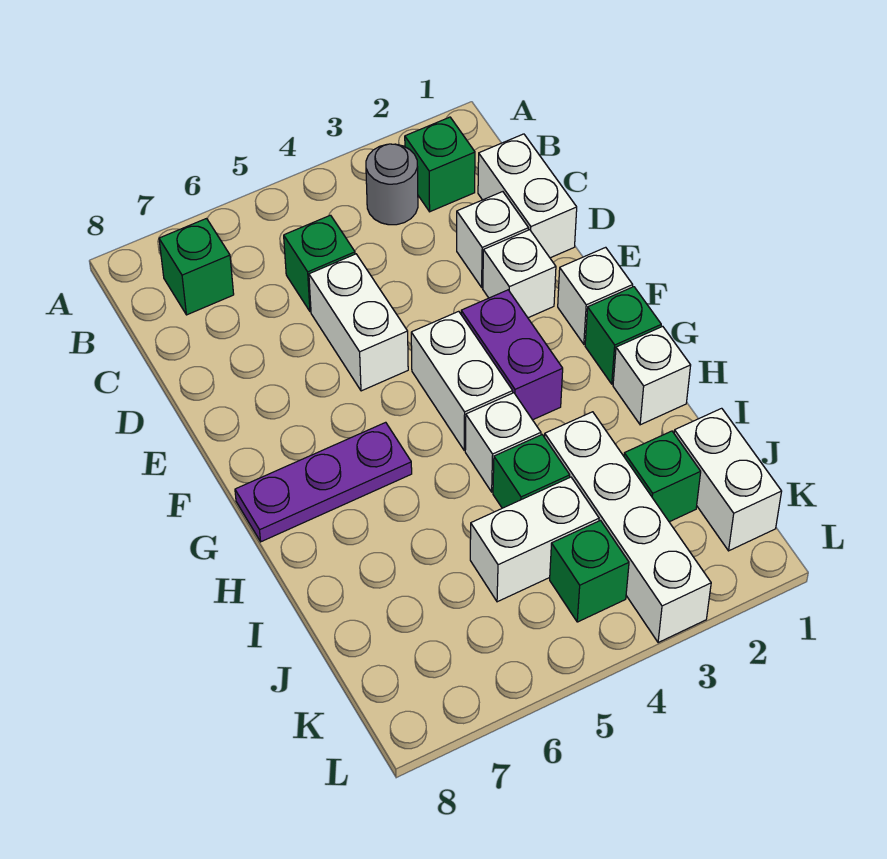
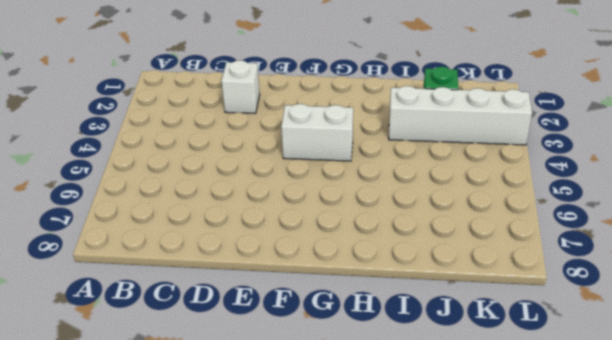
none -> green brick B2 level 1
none -> grey round brick B3 level 1
none -> green brick B7 level 1

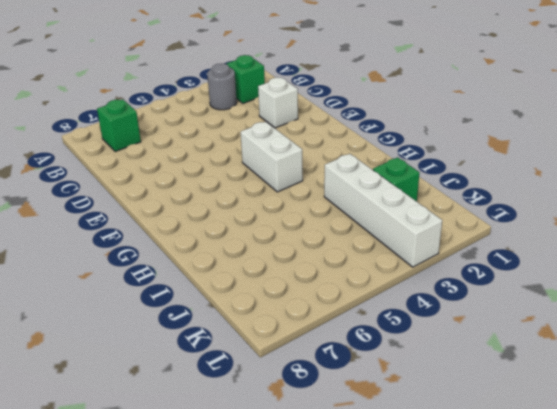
none -> white brick C1:D1 level 1
none -> green brick C5 level 1
none -> white brick D5:E5 level 1

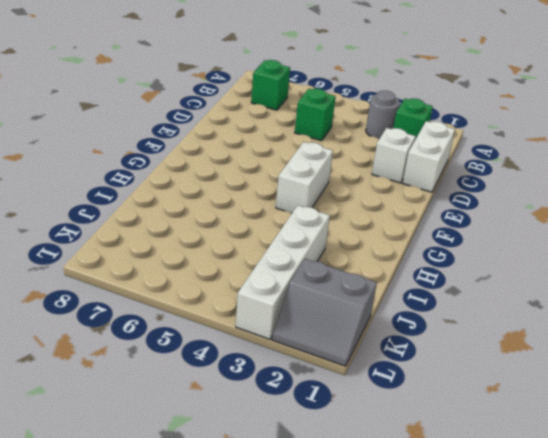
grey slope K1:L2 level 1 top K -> white brick J1:K1 level 1
none -> white brick D5:E5 level 1
none -> white brick E2 level 1
none -> white brick F1 level 1

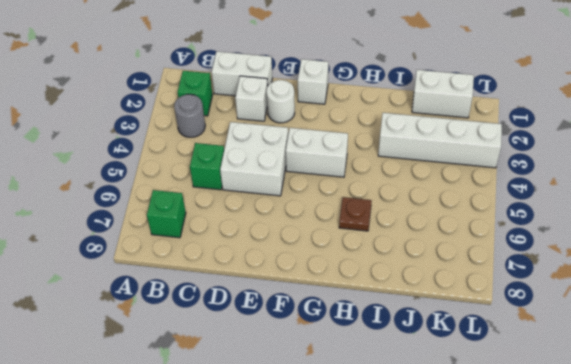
white brick D4:E5 level 1 -> white brick D5:E5 level 1
white round brick E2 level 1 -> white brick E2 level 1
brown plate H6 level 1 -> none
none -> purple brick F3:G3 level 1
none -> green brick G1 level 1
none -> purple plate G6:G8 level 1

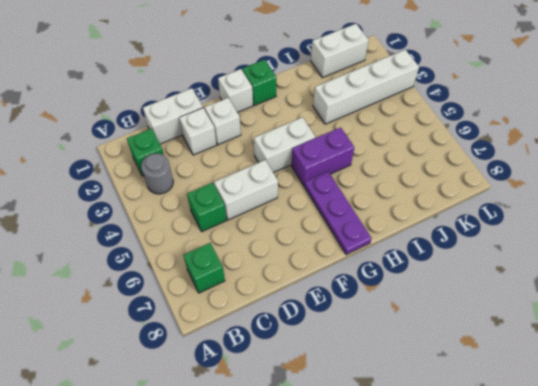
purple brick G5:H5 level 1 -> purple brick F3:G3 level 1
none -> white brick H1 level 1
none -> white brick H4 level 1
none -> green brick I4 level 1

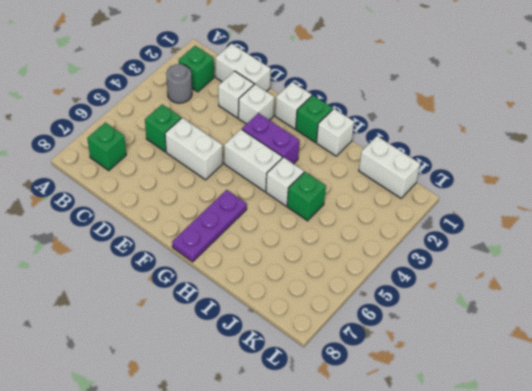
none -> white brick I3:L3 level 1
none -> green brick J2 level 1
none -> white brick J4:J5 level 1

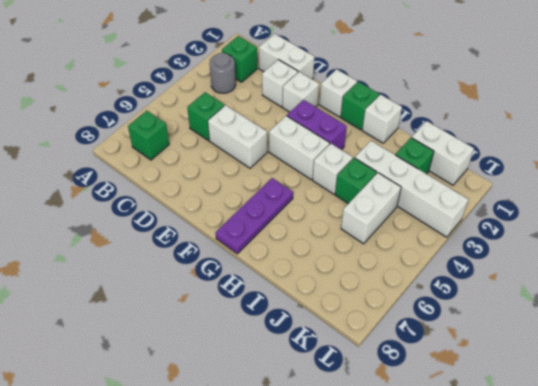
none -> green brick K4 level 1

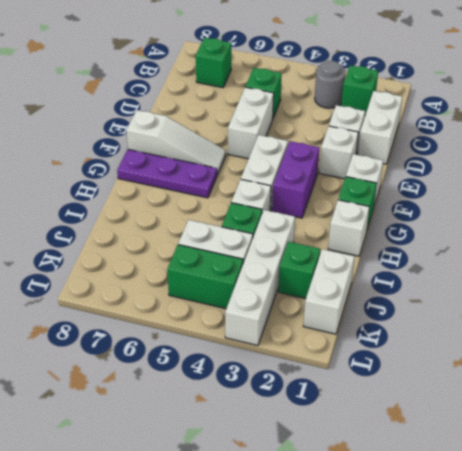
white slope F6:F8 level 1 top 8 -> none
green brick K4:K5 level 1 -> green brick K4 level 1

